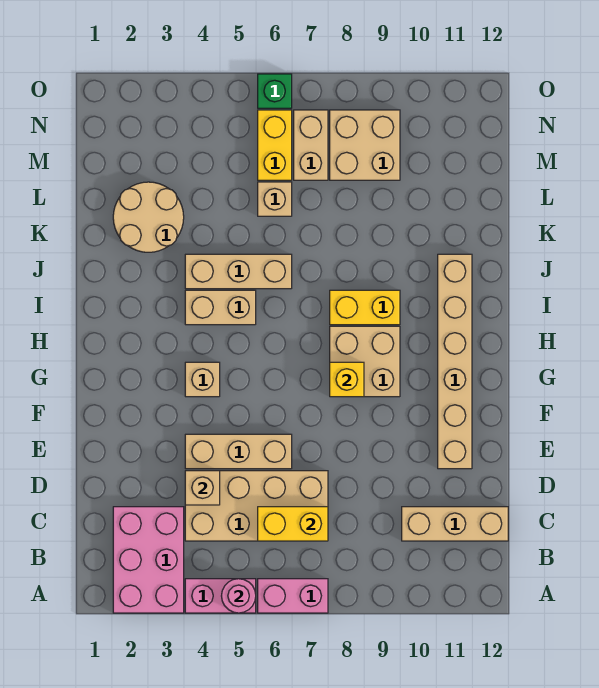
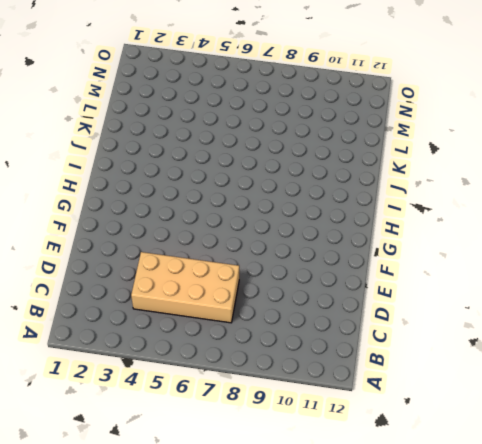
none -> pink brick A2:C3 level 1
none -> pink brick A4:A5 level 1
none -> pink brick A6:A7 level 1

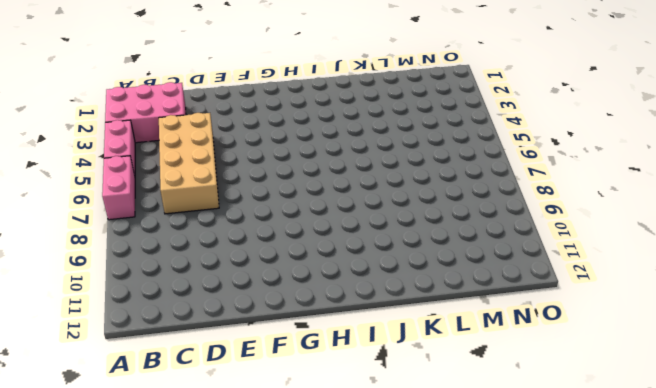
none -> tan brick C10:C12 level 1
none -> tan brick E4:E6 level 1
none -> tan brick E11:J11 level 1

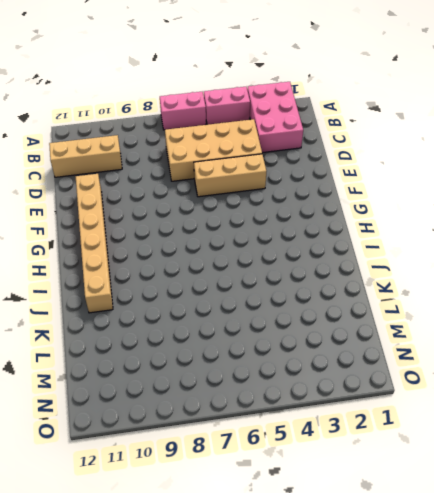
none -> tan brick G4 level 1
none -> tan brick G8:H9 level 1
none -> tan brick I4:I5 level 1

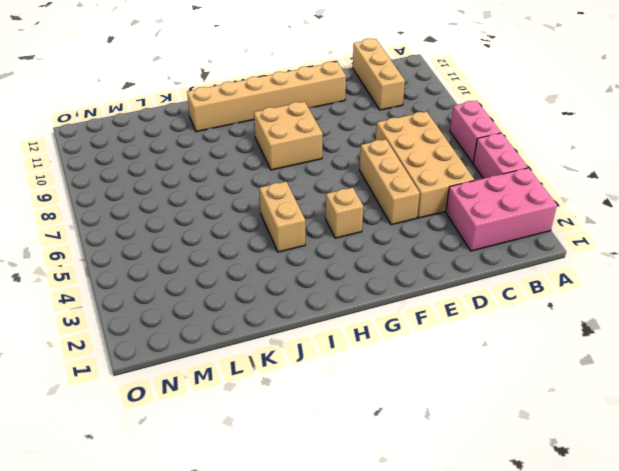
none -> yellow brick I8:I9 level 1
none -> tan brick J4:J6 level 1
none -> tan round brick K2:L3 level 1

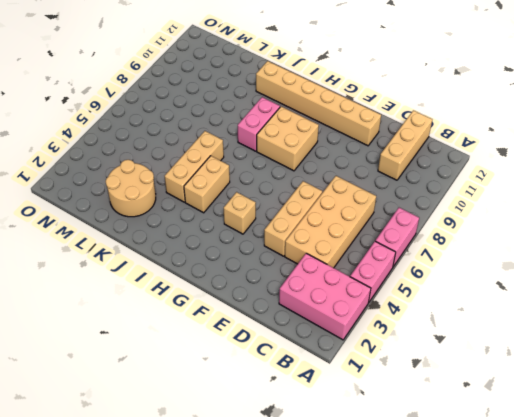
pink brick I8:I9 level 1 -> yellow brick I8:I9 level 1
none -> tan brick L6 level 1
none -> yellow brick M6:N6 level 1
none -> tan brick M7:N7 level 1

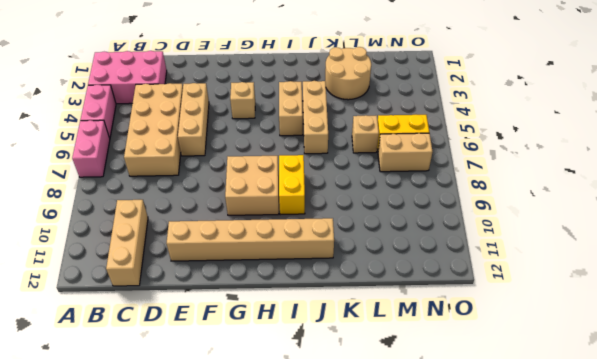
none -> tan brick M8:N9 level 1
none -> green brick O6 level 1
none -> pink round brick A5 level 2

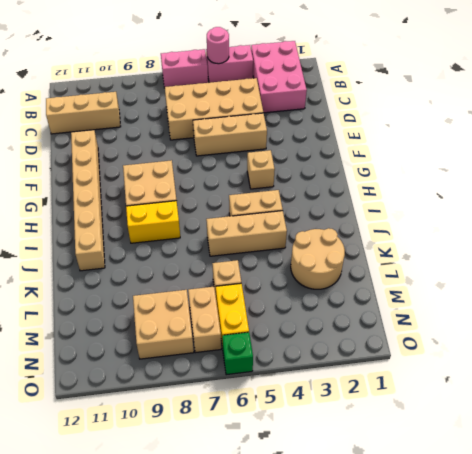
none -> yellow brick C6:C7 level 2
none -> tan brick D4 level 2
none -> yellow brick G8 level 2

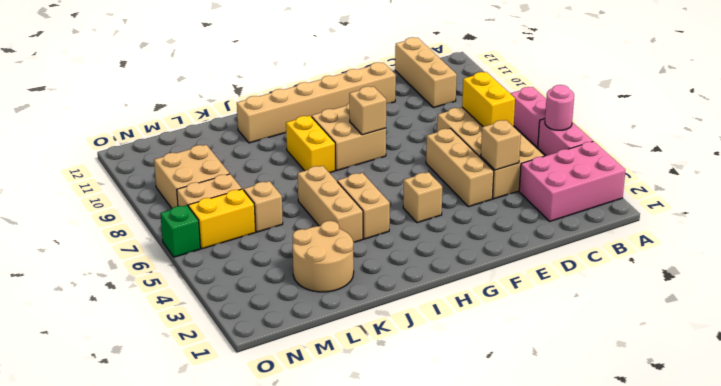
tan brick G8 level 2 -> yellow brick G8 level 2

